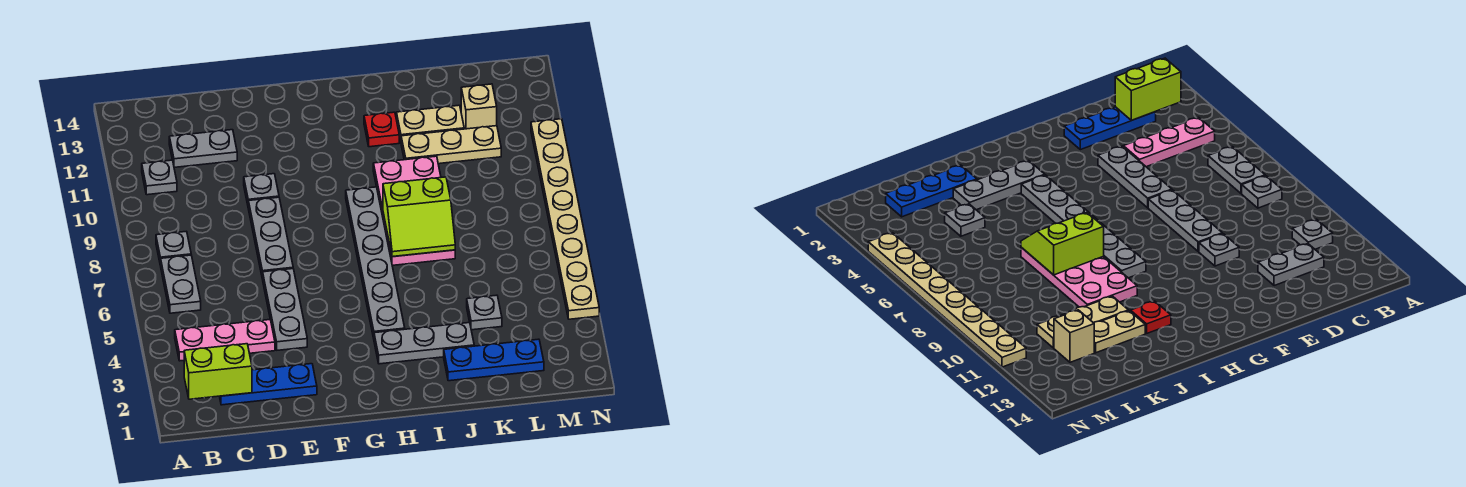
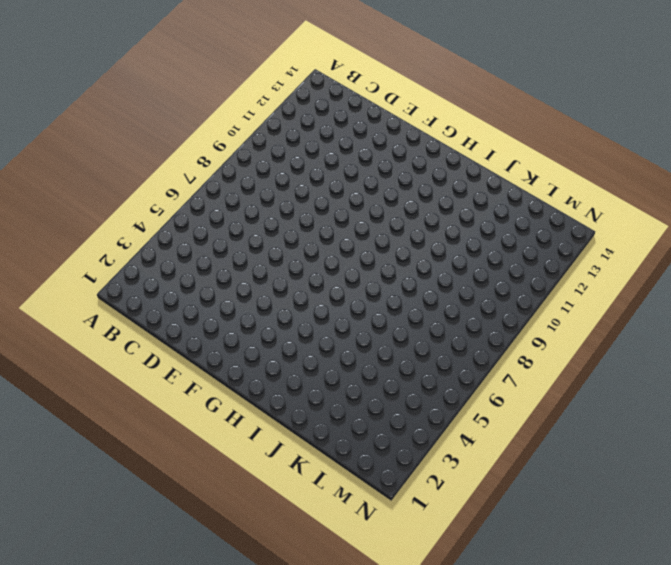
none -> pink plate B4:D4 level 1
none -> grey plate B6:B7 level 1
none -> grey plate B8 level 1

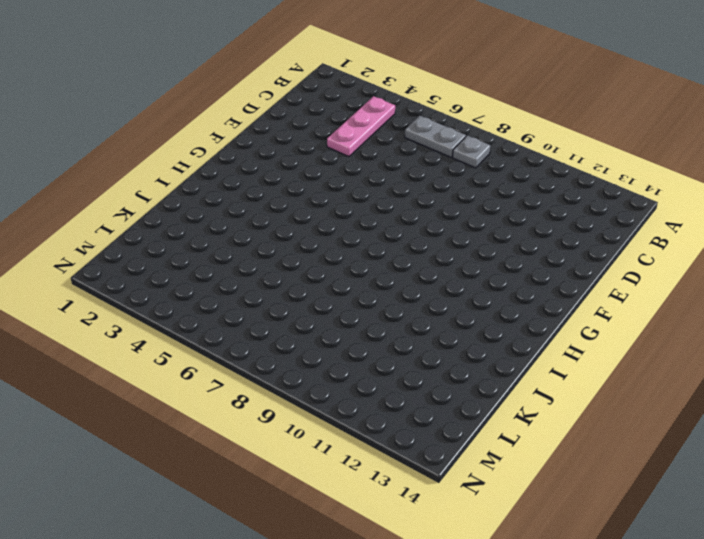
none -> grey plate B11 level 1
none -> blue plate C2:E2 level 1
none -> grey plate C12:D12 level 1

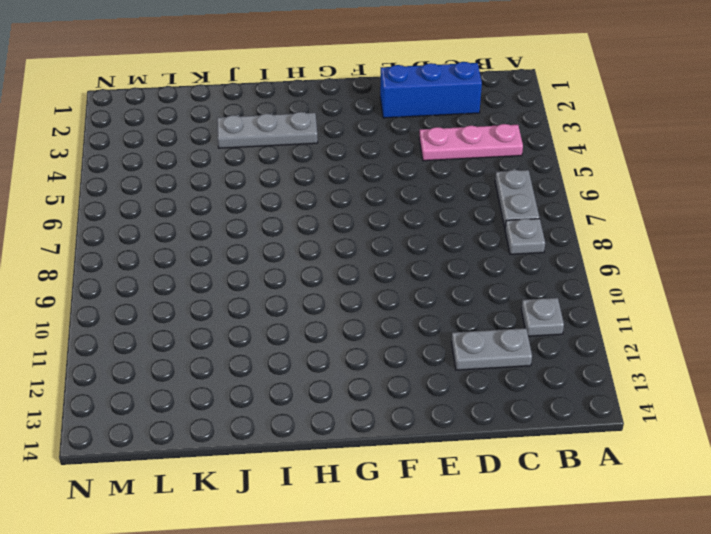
blue brick C2:E2 level 1 -> blue plate C2:E2 level 1
none -> grey plate E4:E6 level 1
none -> grey plate E7:E9 level 1
none -> grey plate E10 level 1

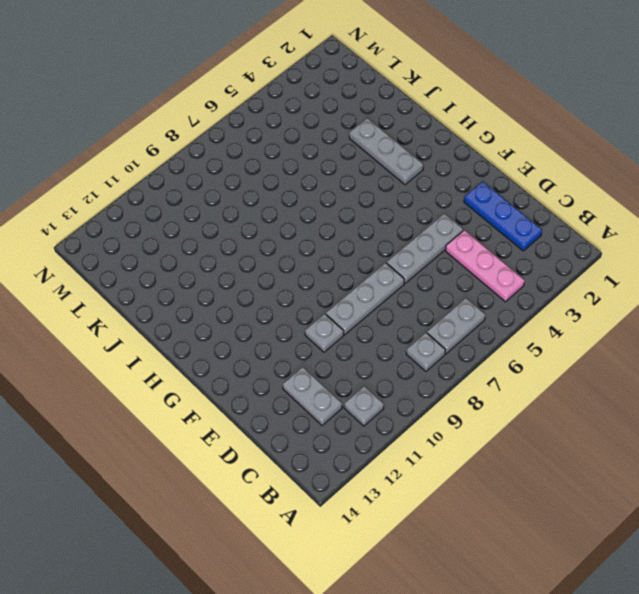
none -> grey plate H4:H9 level 1
none -> pink plate I7:J10 level 1
none -> red plate I12 level 1

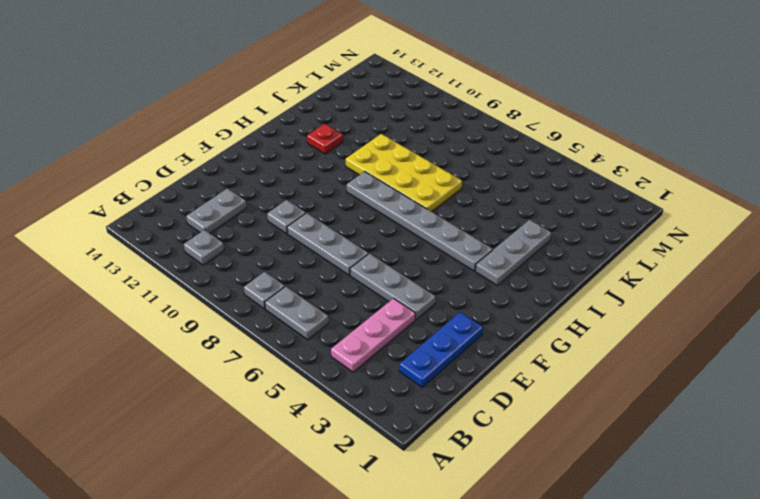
yellow plate I7:J10 level 1 -> pink plate I7:J10 level 1
none -> blue plate J2:L2 level 1
none -> tan plate J11:L11 level 1
none -> tan plate J12:K12 level 1

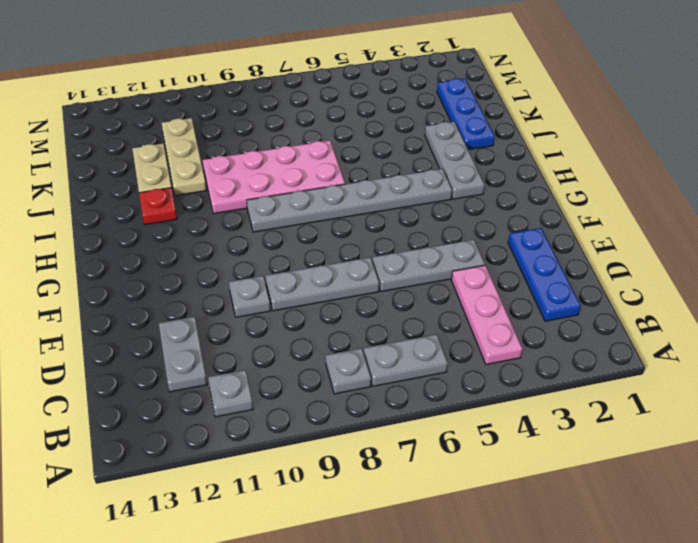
none -> grey plate K4 level 1
none -> tan brick L12 level 1
none -> tan plate N4:N11 level 1

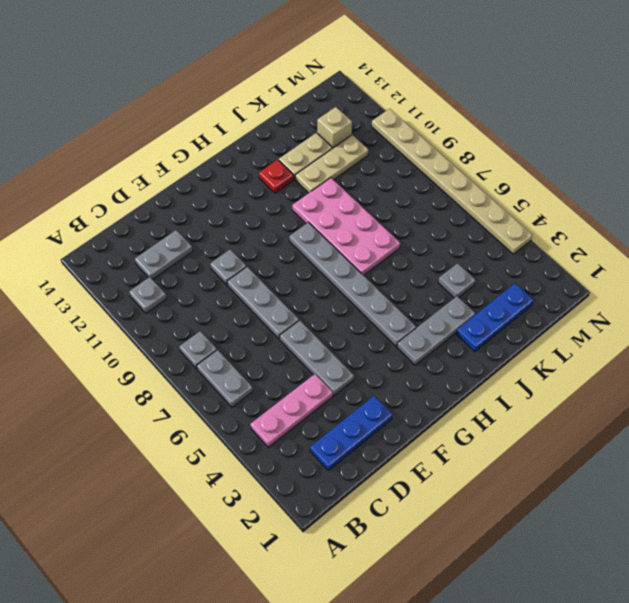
none -> lime brick B2:C2 level 2
none -> lime slope I7:J8 level 2 top 8

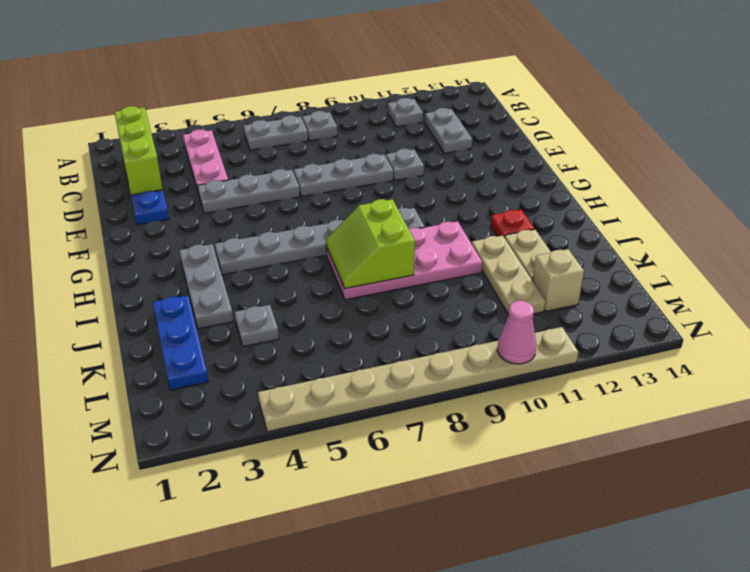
lime brick B2:D2 level 2 -> lime brick B2:C2 level 2
pink cone N10 level 2 -> none

